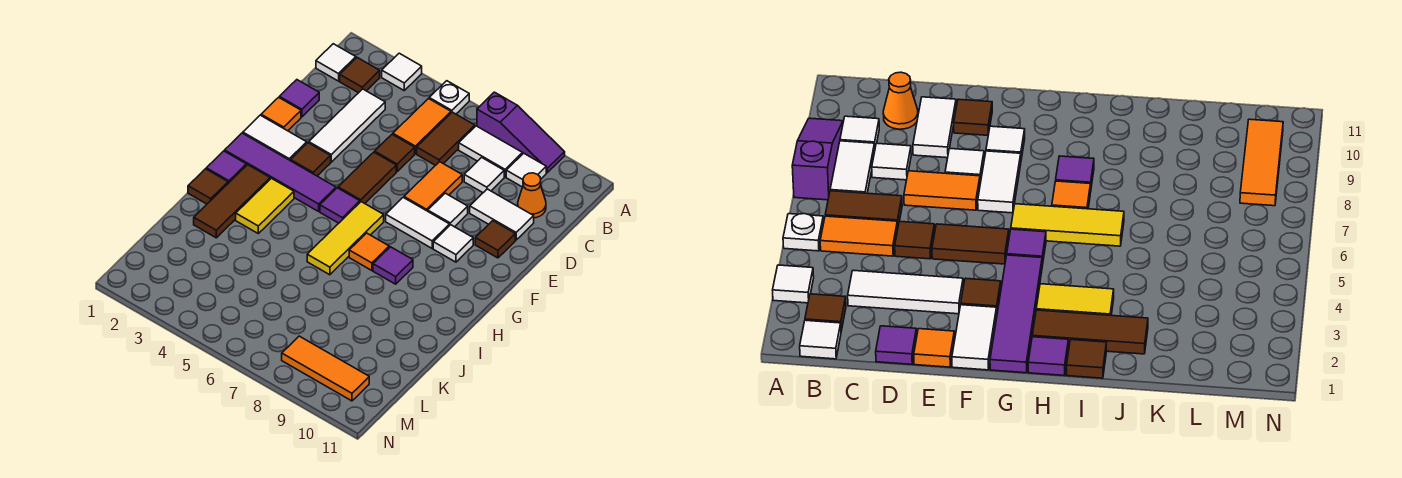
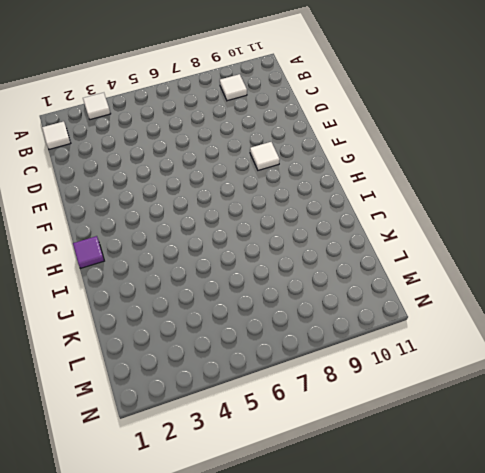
none -> white plate A5 level 1
none -> purple slope A7:A9 level 1 top 7
none -> brown tile B2 level 1
none -> orange tile B5:C5 level 1

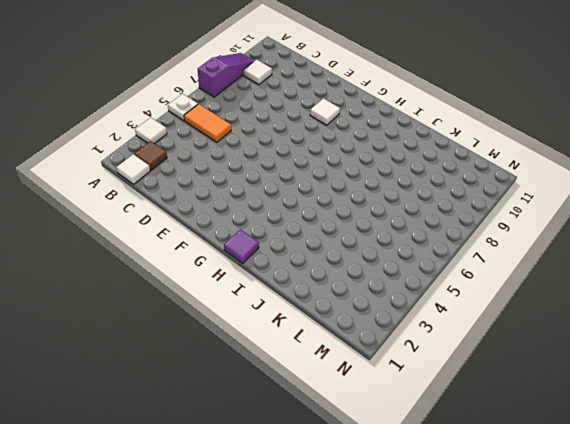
none -> brown tile B6:C6 level 1
none -> white tile B7:B8 level 1
none -> white tile C3:E3 level 1
none -> white tile C8 level 1

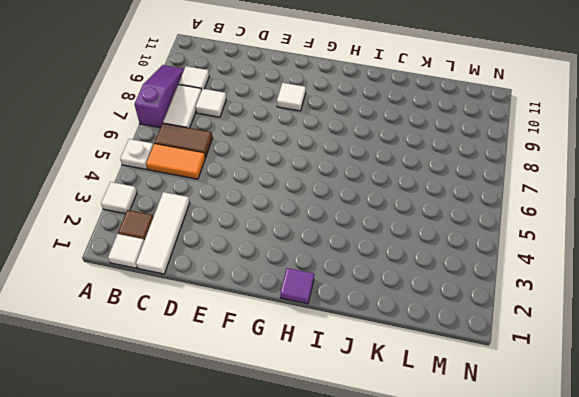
white tile C1:C3 level 1 -> white tile C3:E3 level 1
none -> orange cone C10 level 1
none -> purple tile D1 level 1
none -> brown tile D5 level 1
none -> orange tile D7:E7 level 1

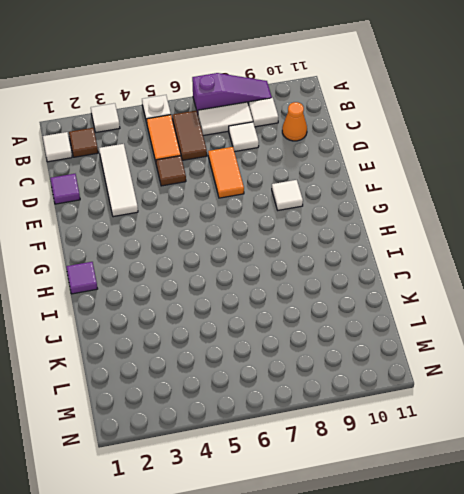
none -> white tile D9:D10 level 1
none -> orange tile E1 level 1
none -> brown tile E5:F5 level 1
none -> white tile E8 level 1

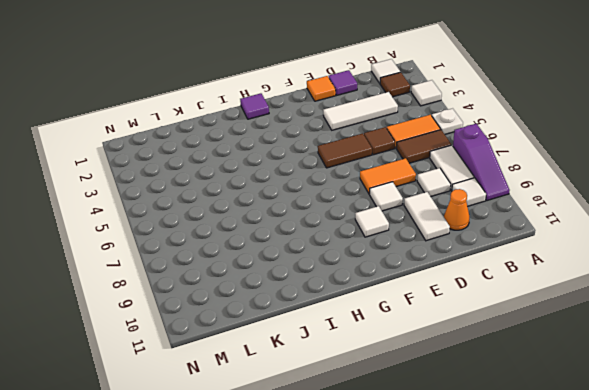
none -> brown tile E10 level 1
none -> white tile F1:F2 level 1
none -> brown tile F3 level 1
none -> white tile F7:F8 level 1

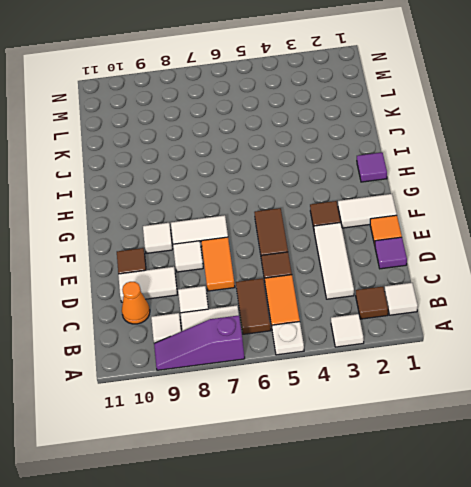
none -> purple tile G1:G4 level 1
none -> purple tile G5 level 1
none -> yellow tile G6:I6 level 1
none -> brown tile H2:J2 level 1

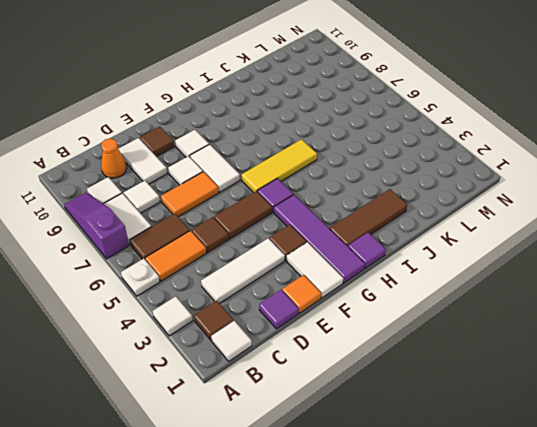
none -> yellow tile H3:I3 level 1
none -> orange tile H7 level 1
none -> purple tile H8 level 1
none -> brown tile I1 level 1

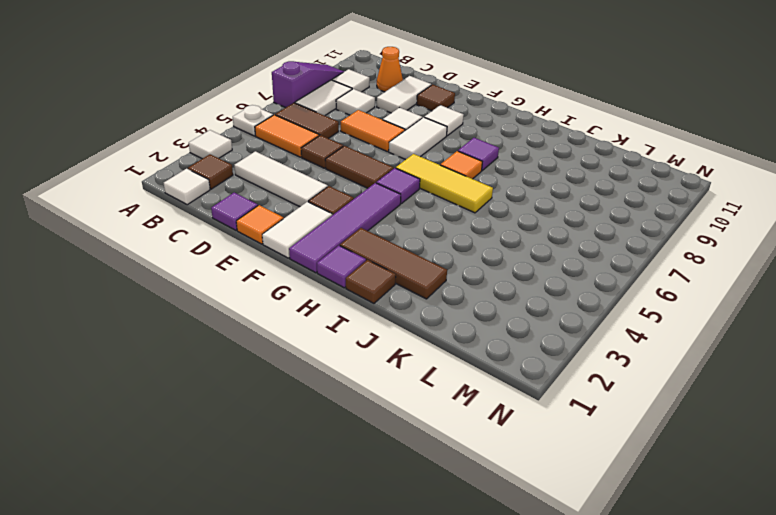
none -> yellow tile H3:I3 level 1
none -> orange tile M8:M10 level 1

